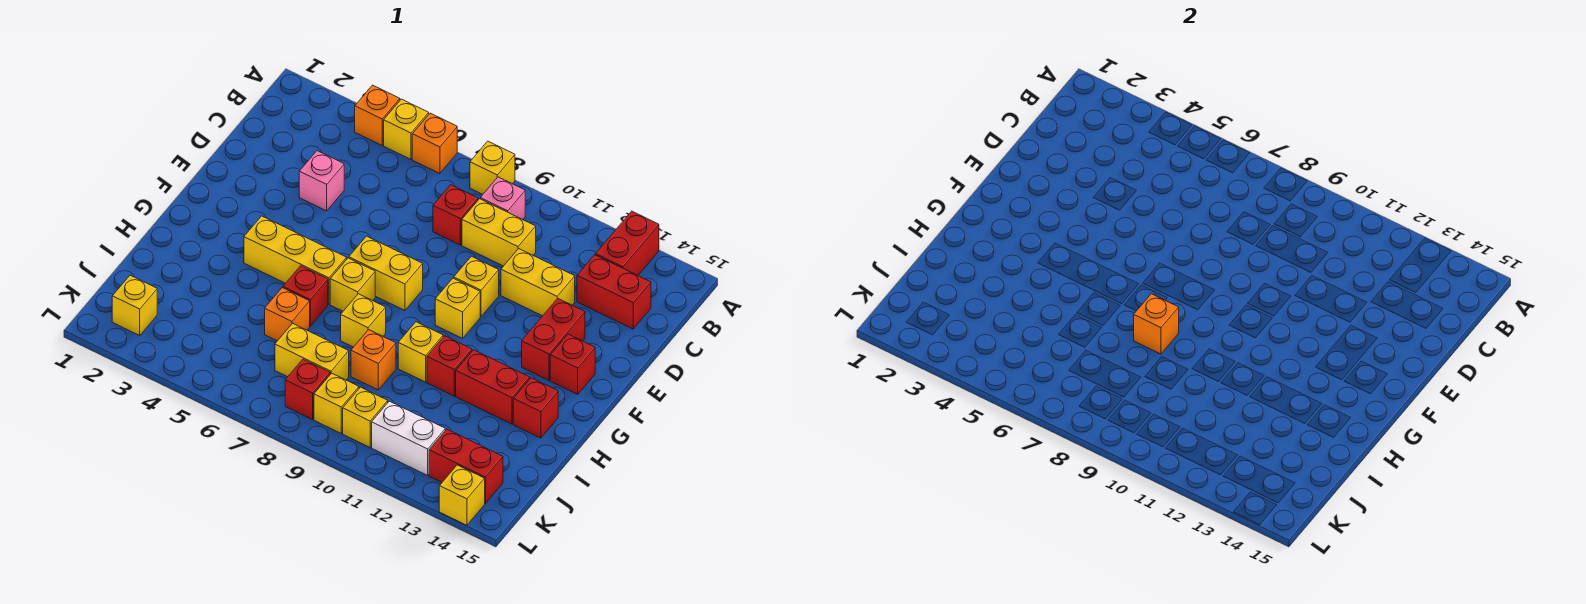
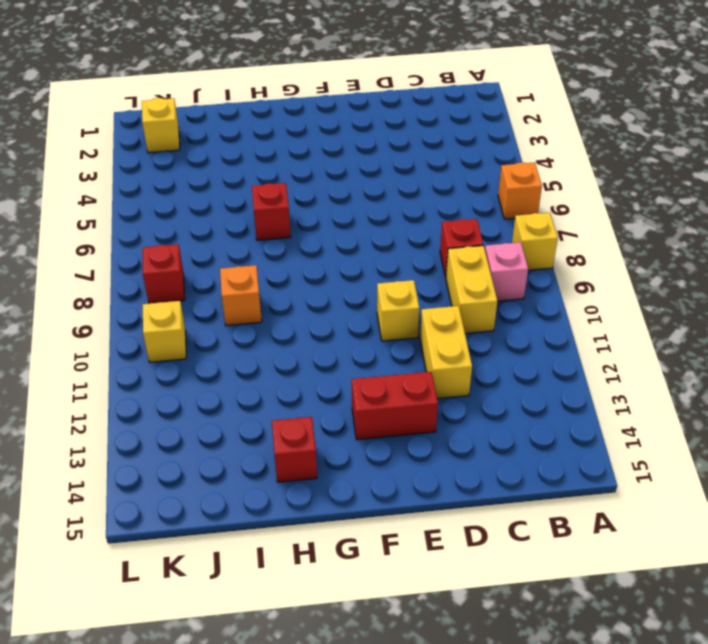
none -> orange brick A4 level 1
none -> yellow brick A5 level 1
none -> red brick A13:B13 level 1
none -> red brick C13:C14 level 1

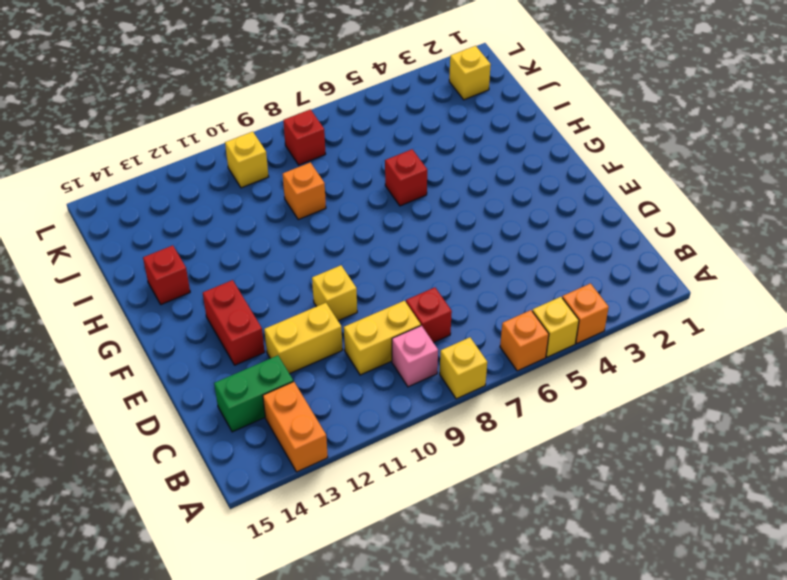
orange brick A13:B13 level 1 -> red brick A13:B13 level 1
green brick C13:C14 level 1 -> red brick C13:C14 level 1
none -> pink brick D4 level 1
none -> yellow brick F7:F8 level 1
none -> yellow brick F10 level 1
none -> red brick F14 level 1

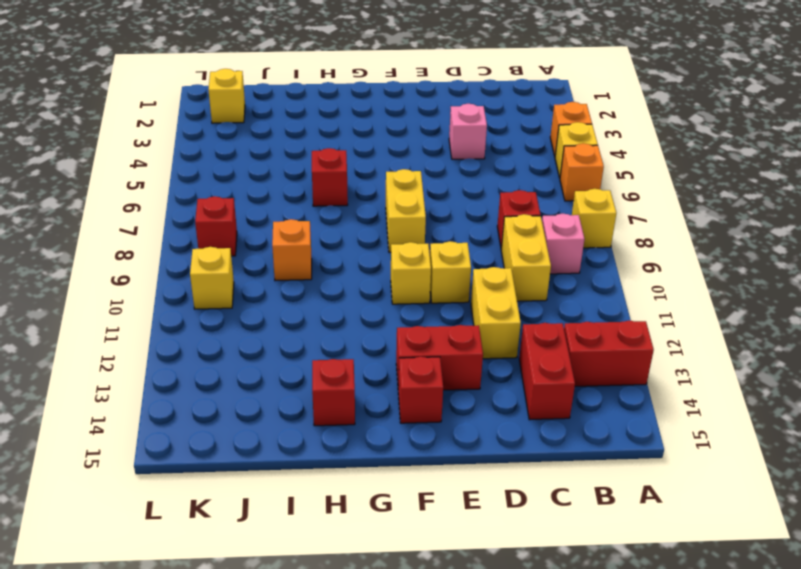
none -> yellow brick G4:G6 level 1
none -> yellow brick G7 level 1
none -> yellow brick H8 level 1
none -> yellow brick H10 level 1

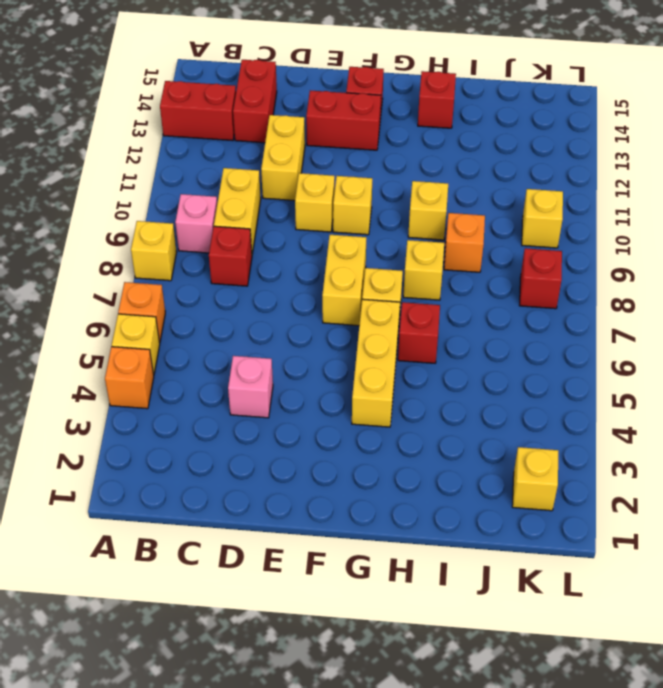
none -> red brick H11 level 1
none -> red brick H12:H13 level 1
none -> orange brick I6 level 1
none -> yellow brick J7:J8 level 1

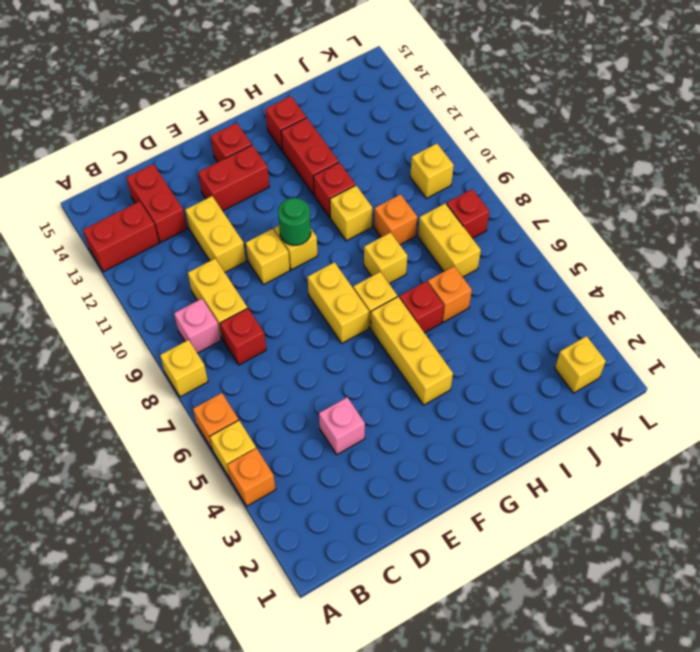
green round brick F10 level 2 -> none
none -> yellow brick K9 level 1
none -> white brick K11:K12 level 1
none -> red brick K13:K14 level 1
none -> yellow brick L14 level 1

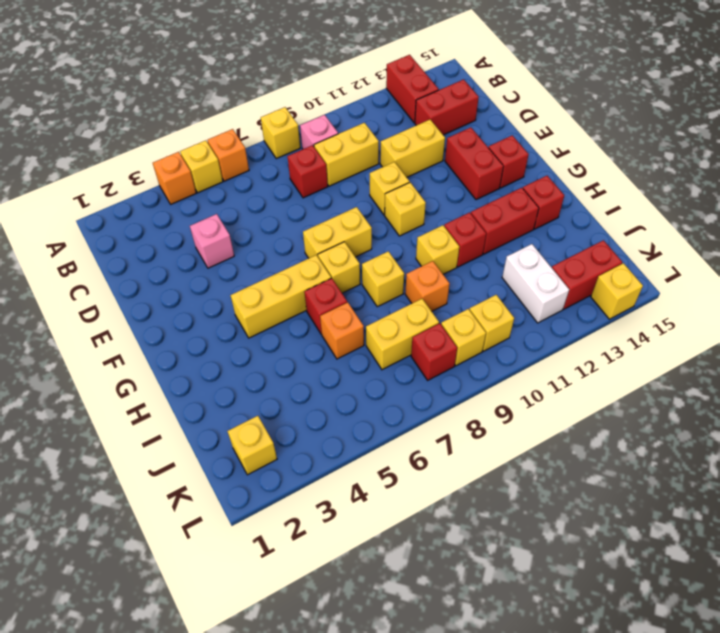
white brick J12:K12 level 1 -> white brick K11:K12 level 1
none -> orange brick H8 level 2

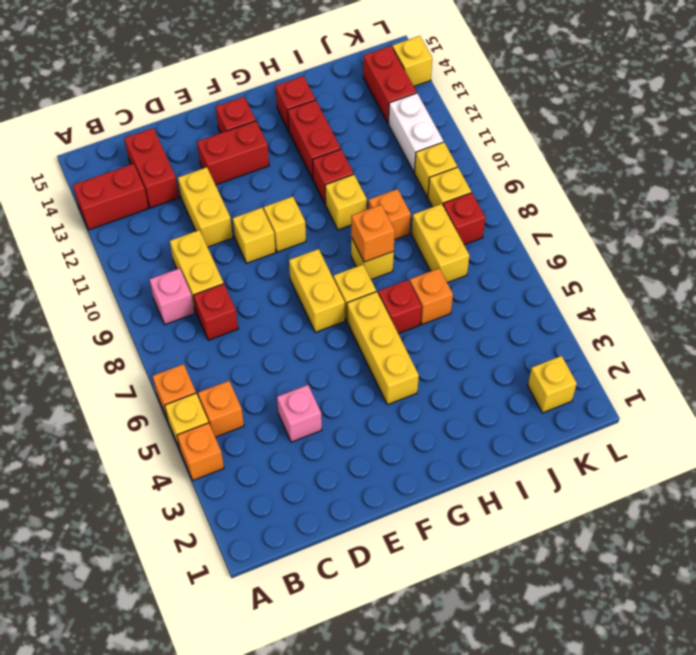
orange brick B5 level 1 -> none
none -> yellow brick A8 level 1

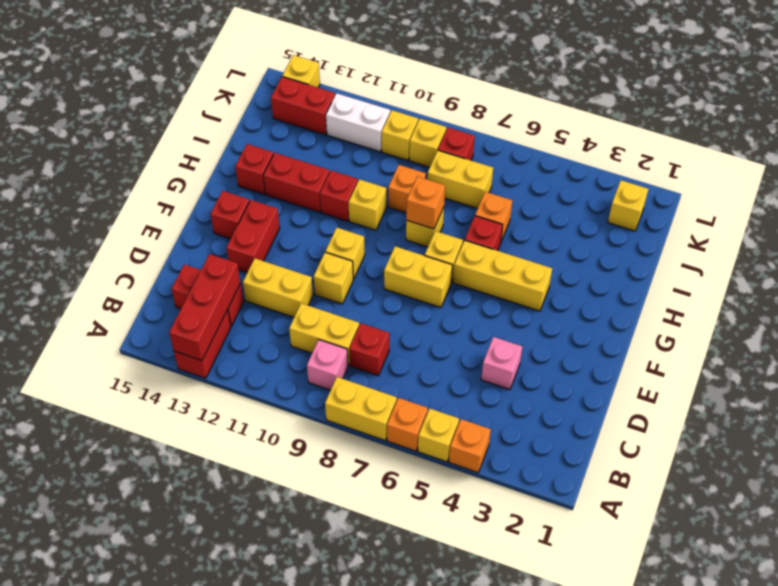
yellow brick A7:A8 level 1 -> yellow brick A8 level 1
red brick A13:C13 level 2 -> none

